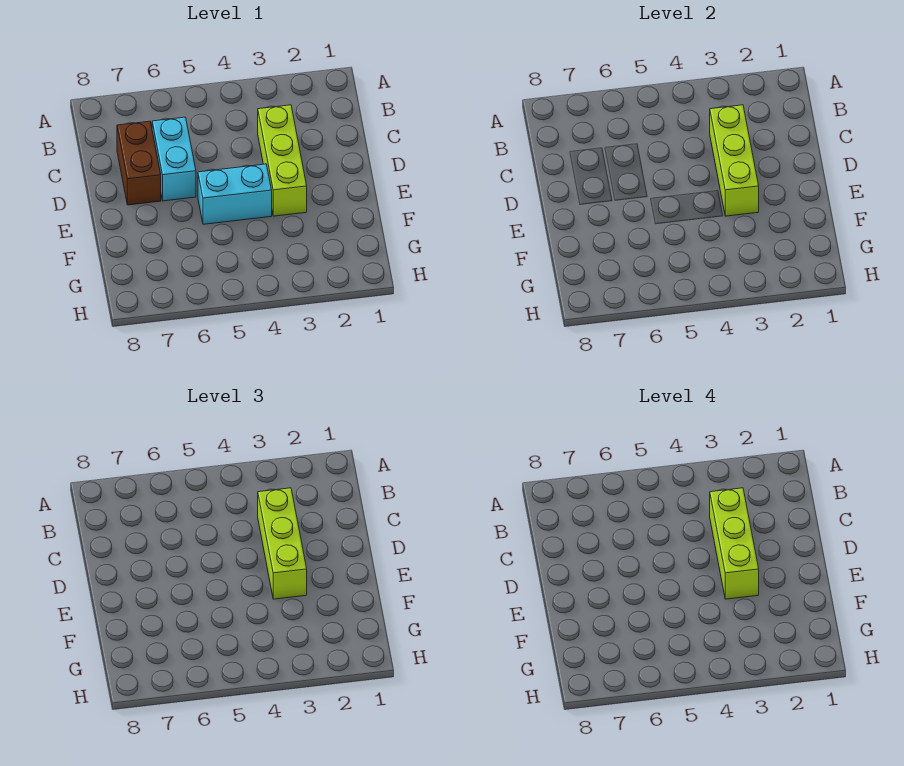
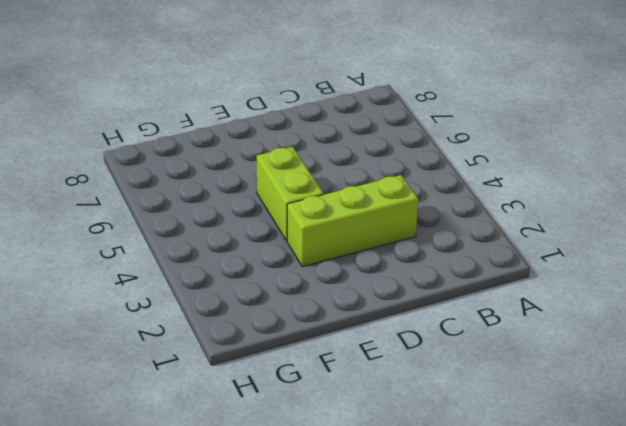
lime brick E4:E5 level 1 -> cyan brick E4:E5 level 1
none -> cyan brick C6:D6 level 1
none -> brown brick C7:D7 level 1

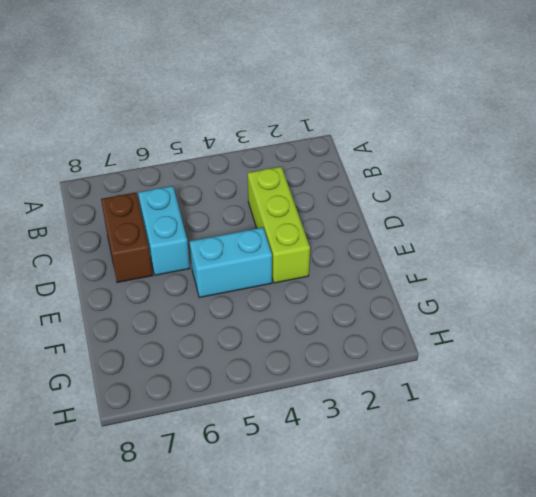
none -> lime brick C3:E3 level 2
none -> lime brick C3:E3 level 3

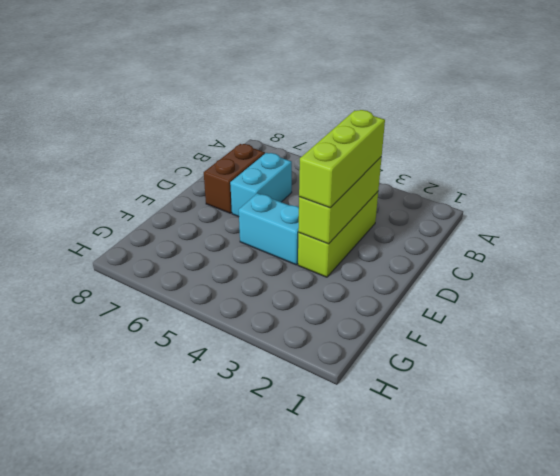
none -> lime brick C3:E3 level 4

